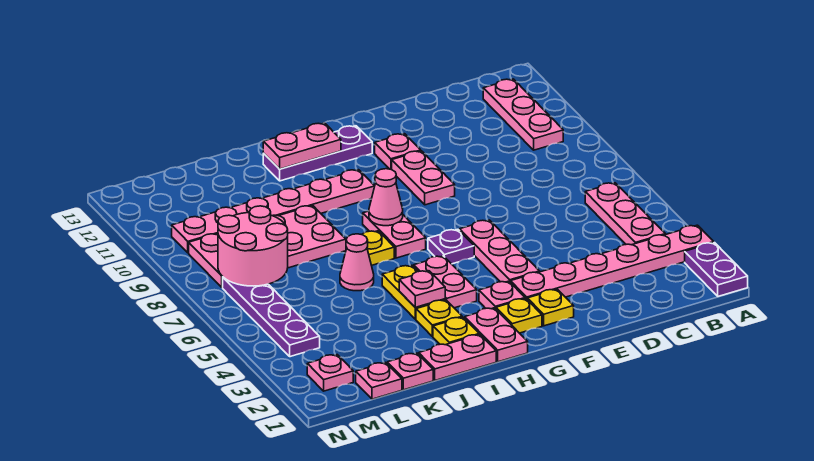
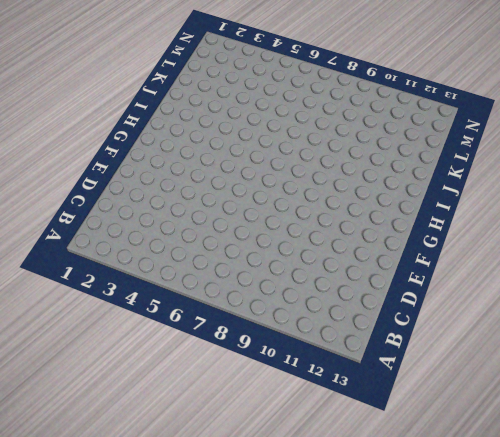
none -> purple plate A1:A2 level 1
none -> pink plate A3:F3 level 1
none -> pink plate B4:B6 level 1
none -> pink plate B10:B12 level 1

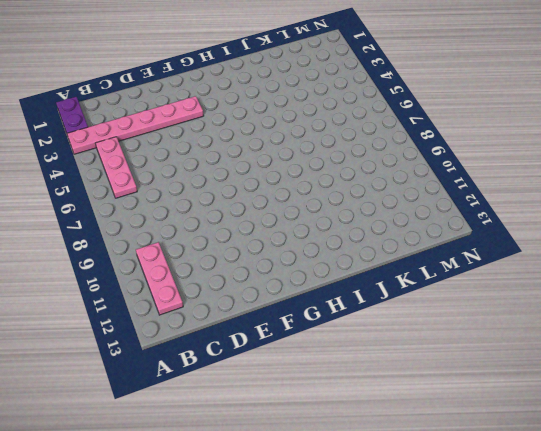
none -> yellow plate F2 level 1
none -> pink plate F4:F6 level 1
none -> pink plate F9:F10 level 1
none -> pink plate F11 level 1

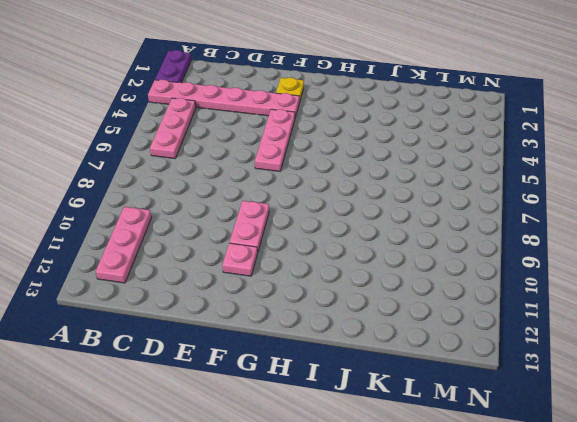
none -> yellow plate G2 level 1
none -> pink plate G3 level 1
none -> purple plate G6 level 1
none -> purple plate G12:I12 level 1

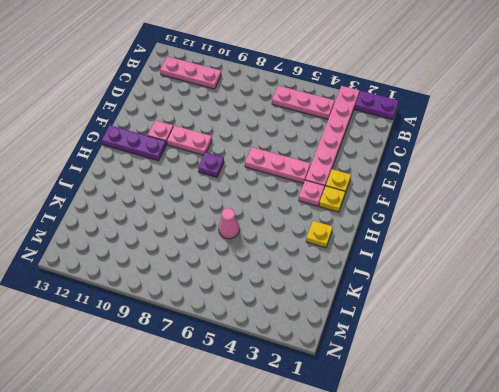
purple plate G8 level 1 -> purple plate G6 level 1
purple plate G11:G13 level 1 -> purple plate G12:I12 level 1
none -> pink plate H1:H2 level 1
none -> pink plate H4:H5 level 1
none -> pink plate H7:H8 level 1
none -> pink plate H10:M10 level 1

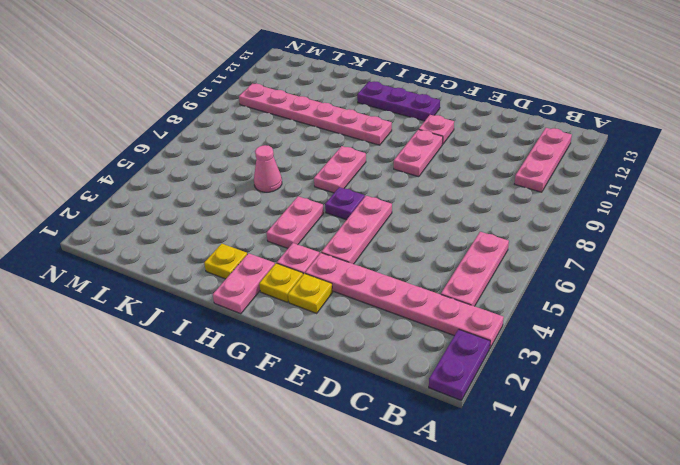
none -> pink plate I1:J1 level 1
none -> yellow plate I3 level 1
none -> yellow plate I4:I5 level 1
none -> yellow plate I7 level 1

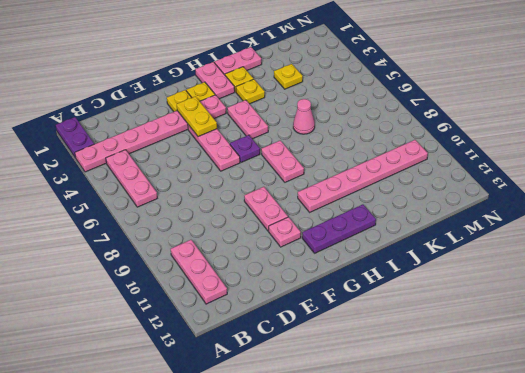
yellow plate F3:F4 level 2 -> yellow plate I4:I5 level 1
yellow plate K3 level 1 -> yellow plate I7 level 1
none -> pink plate J8:M9 level 1
none -> pink plate K1 level 1
none -> pink plate L1 level 1
none -> pink plate M2 level 1

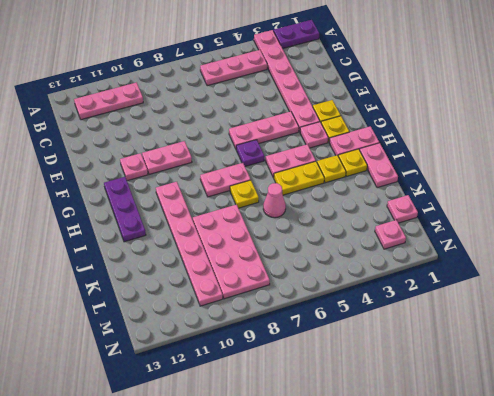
none -> pink plate K1 level 1
none -> purple plate M4:M7 level 1
none -> pink cone H8 level 2
none -> pink plate H12:I12 level 2

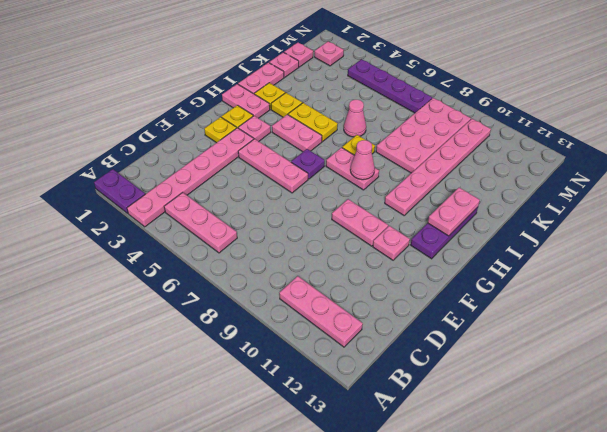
none -> pink plate I4 level 2
none -> pink round brick L7:M8 level 2

